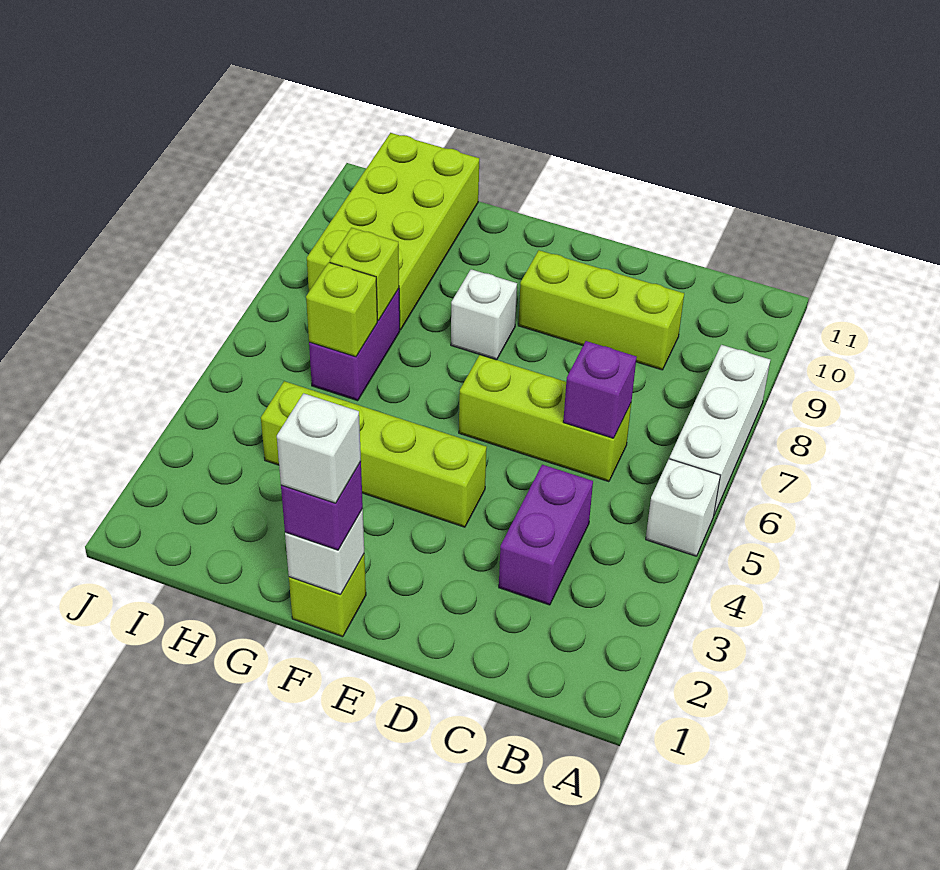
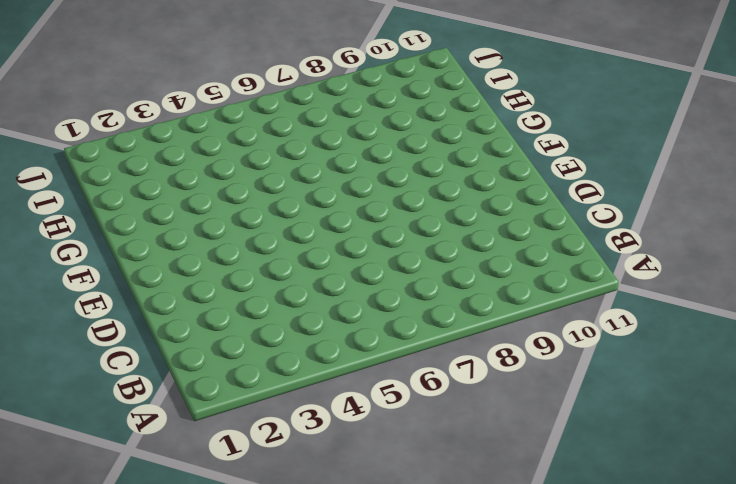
none -> white brick A5 level 1
none -> white brick A6:A8 level 1
none -> purple brick C3:C4 level 1

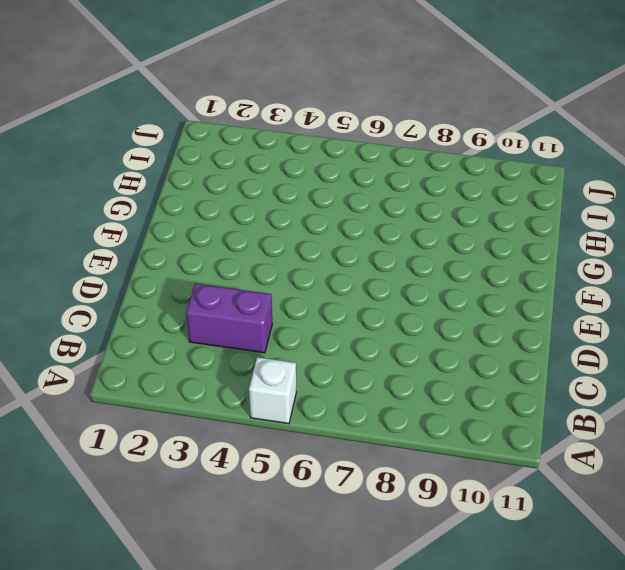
none -> white brick A6:A8 level 1
none -> lime brick C6:E6 level 1
none -> lime brick C9:E9 level 1

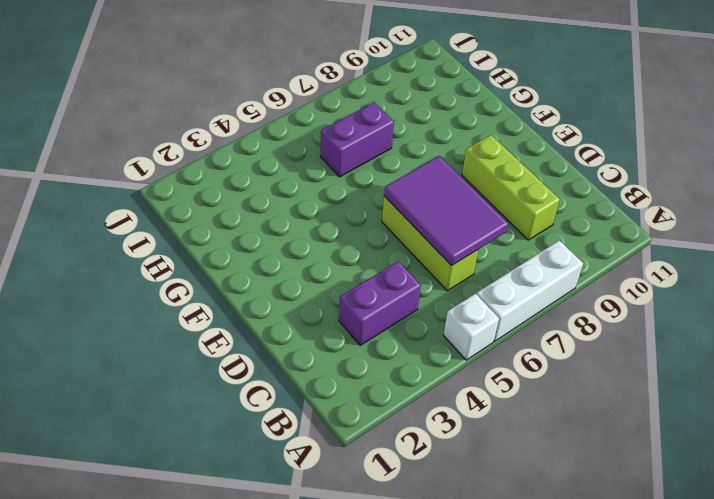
purple tile C6:E7 level 2 -> purple brick C6 level 2
none -> lime brick E4:H4 level 1
none -> lime brick F1 level 1
none -> white brick F8 level 1

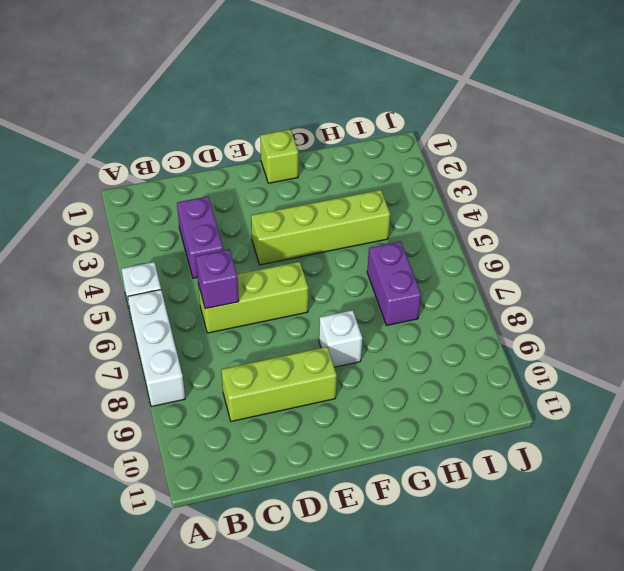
none -> lime brick H8:I11 level 1
none -> white brick F1 level 2
none -> lime brick H6 level 2

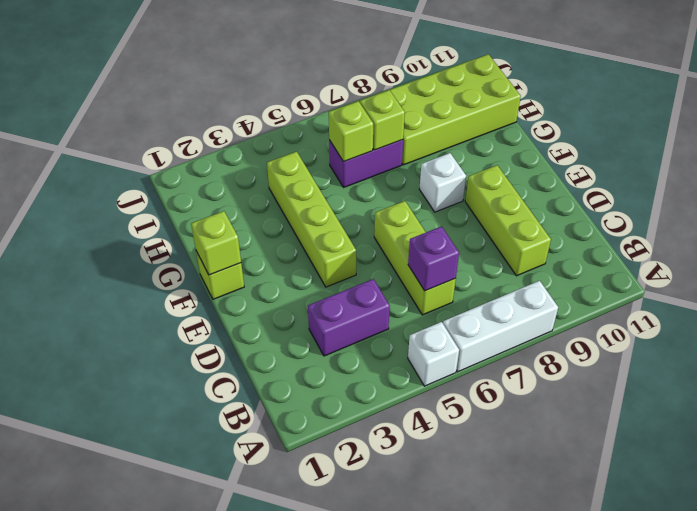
lime brick F1 level 2 -> white brick F1 level 2
none -> purple brick F1 level 3
none -> white brick F1 level 4

